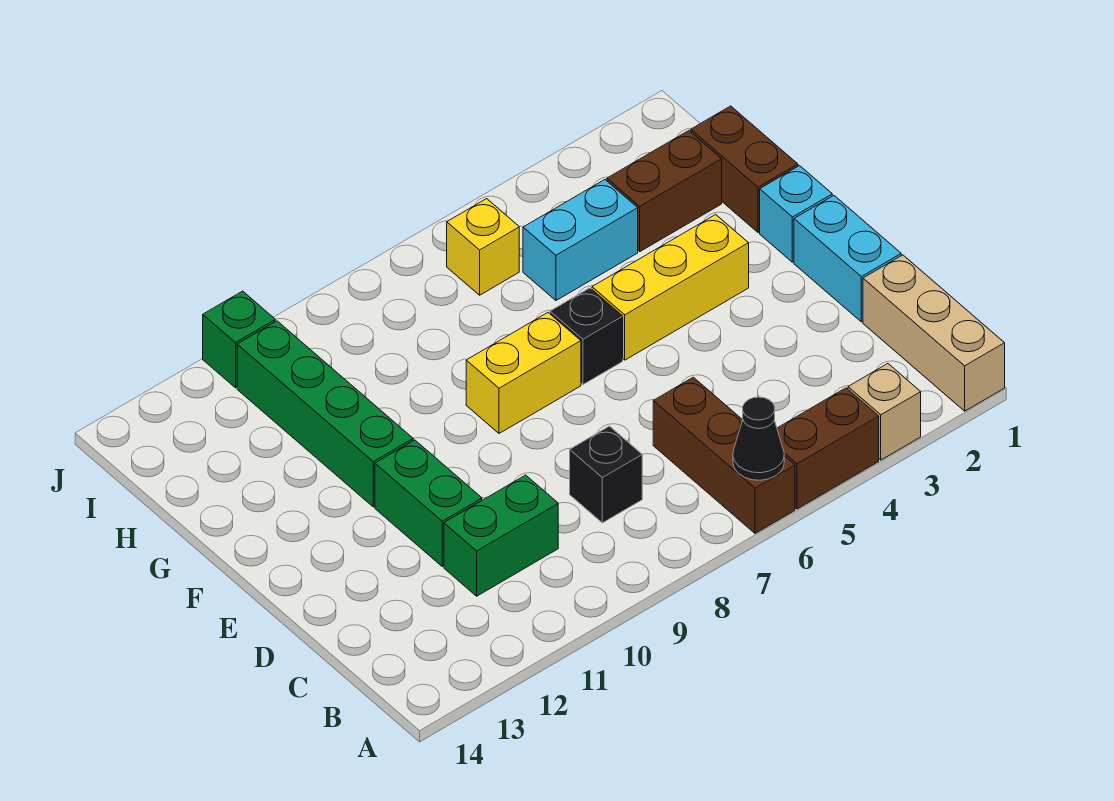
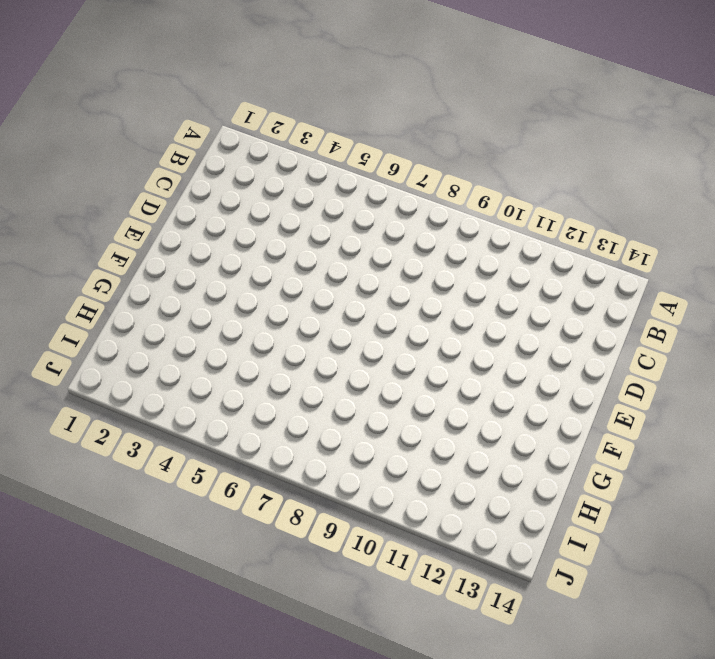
none -> tan brick A1:C1 level 1
none -> tan brick A3 level 1
none -> brown brick A4:A5 level 1

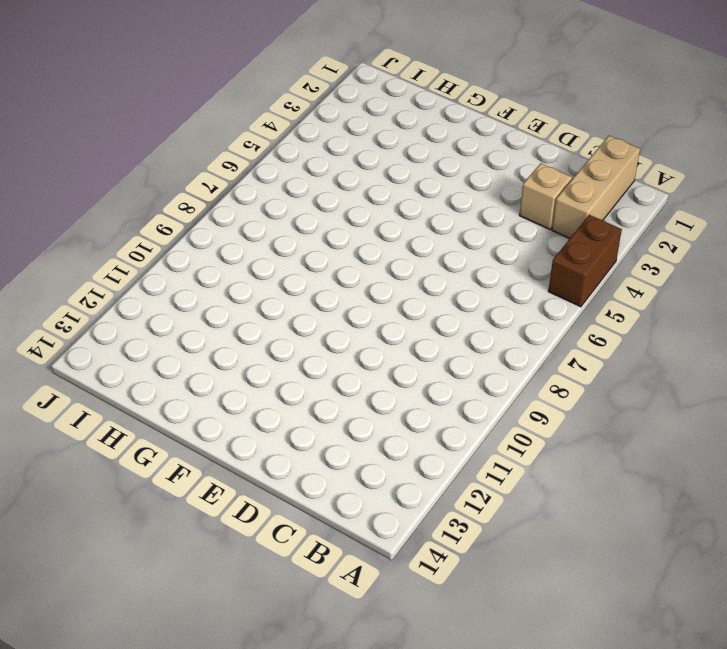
tan brick B1:B3 level 1 -> tan brick A1:C1 level 1
tan brick C3 level 1 -> tan brick A3 level 1
none -> brown brick A6:C6 level 1
none -> black brick C8 level 1
none -> green brick C10:C11 level 1

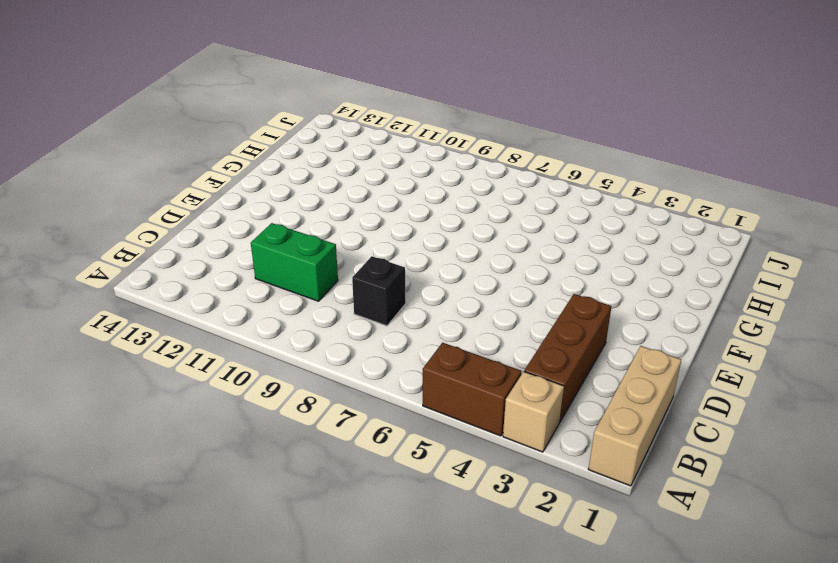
brown brick B3:D3 level 1 -> brown brick A6:C6 level 1
none -> cyan brick D1:E1 level 1
none -> green brick D11:E11 level 1
none -> cyan brick F1 level 1

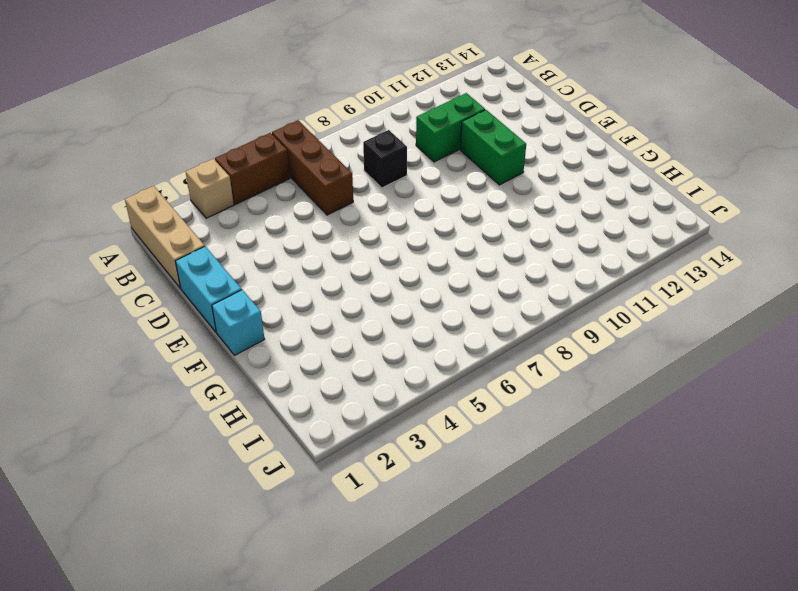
none -> yellow brick F3:F5 level 1
none -> black brick F6 level 1
none -> yellow brick F7:F8 level 1

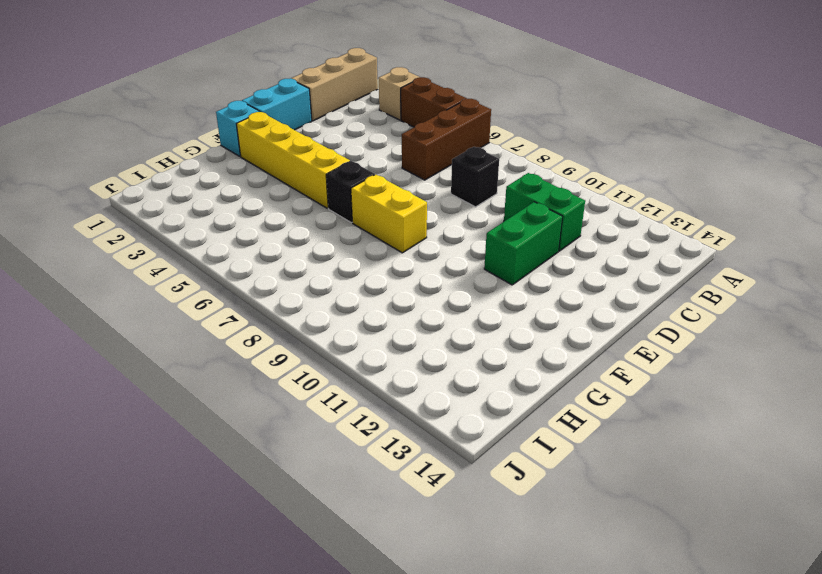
yellow brick F2:F5 level 1 -> yellow brick F3:F5 level 1
none -> green brick F11:I11 level 1
none -> brown brick G1:H1 level 1
none -> brown brick H2:H3 level 1

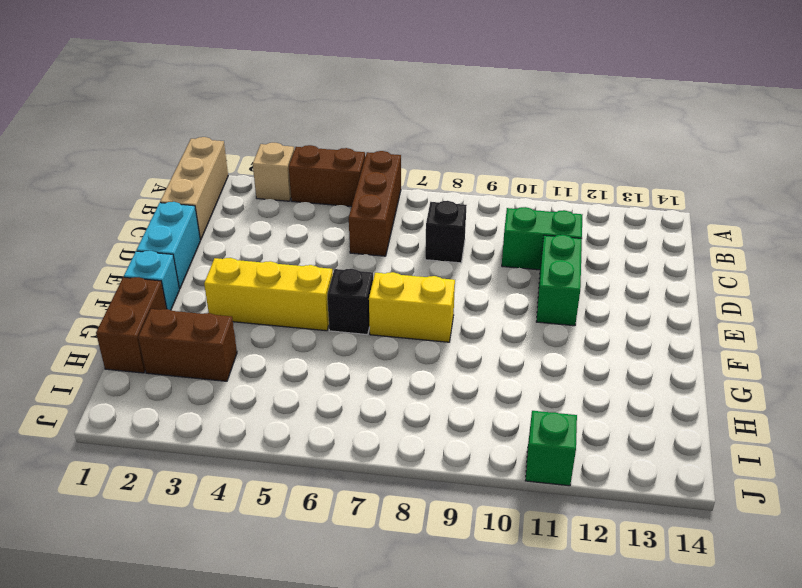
none -> green brick F11:I11 level 1
none -> cyan brick H4:H5 level 1
none -> yellow brick I6 level 1

